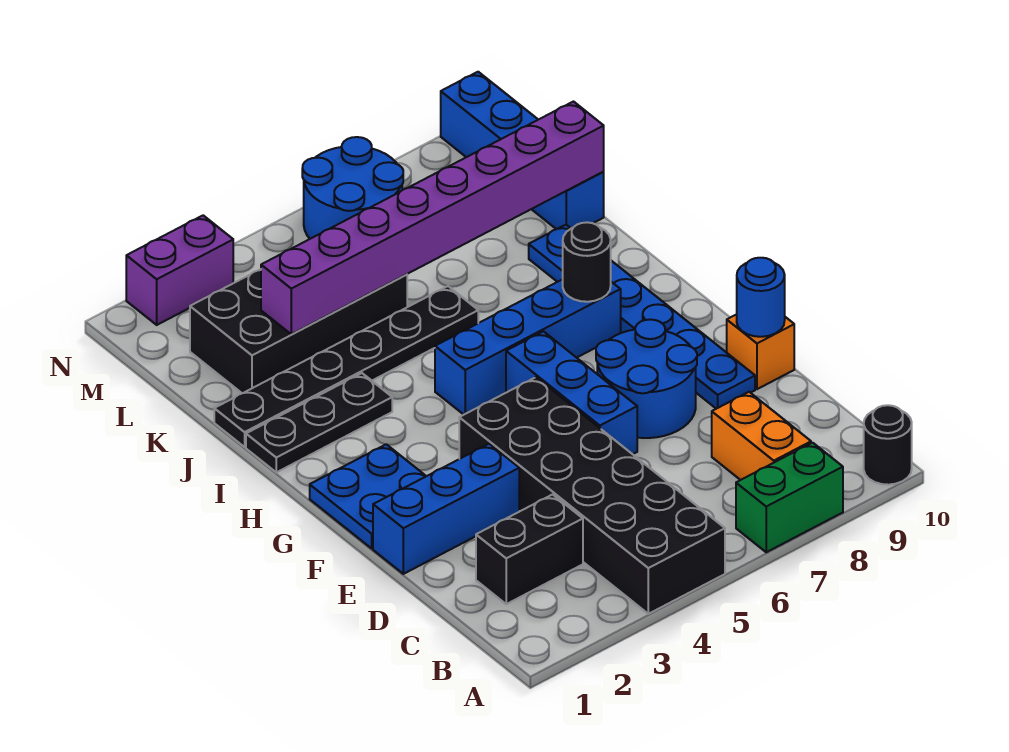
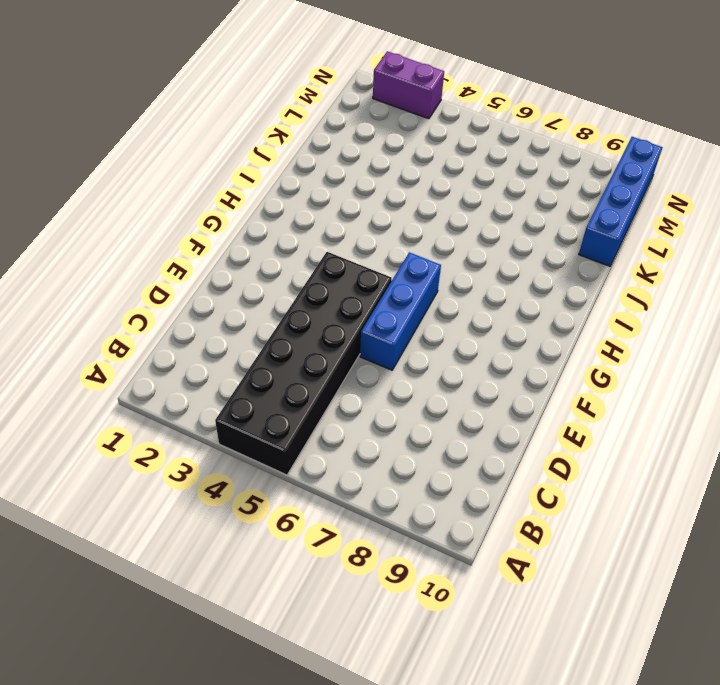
none -> green brick A7:A8 level 1
none -> black round brick A10 level 1
none -> orange brick B8:C8 level 1

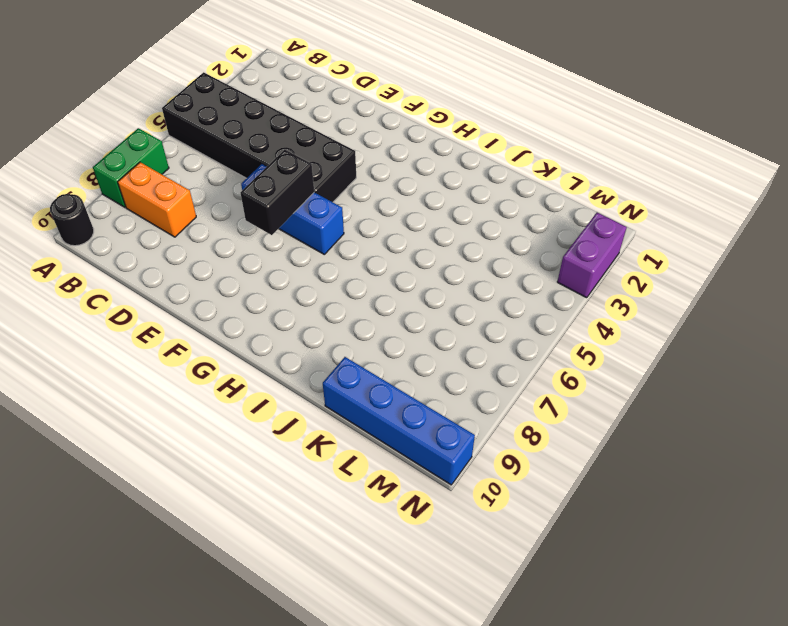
black brick F6:F7 level 2 -> black brick C2:C3 level 1
none -> blue brick E1:E3 level 1
none -> blue round brick E7:F8 level 1
none -> blue plate E9:J9 level 1

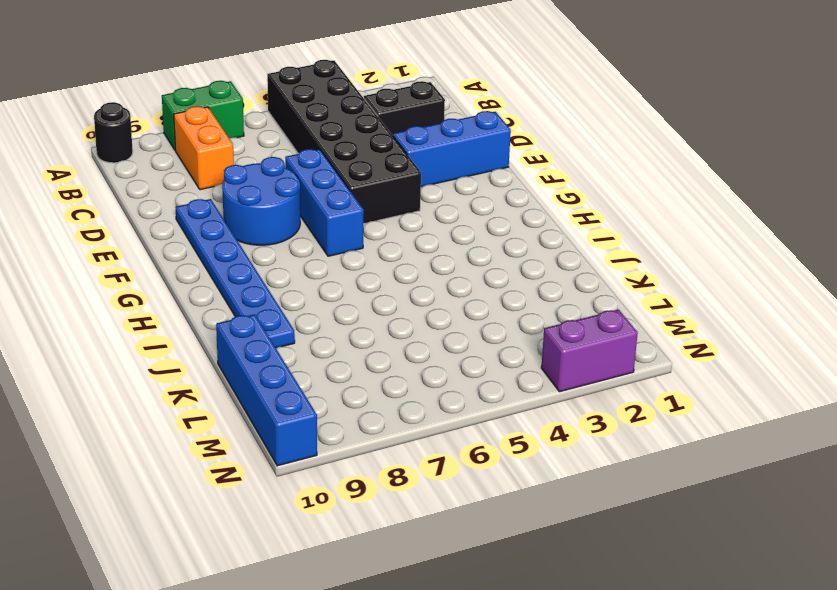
none -> orange brick E10 level 1
none -> blue plate F1:G2 level 1
none -> blue brick H5:H8 level 1

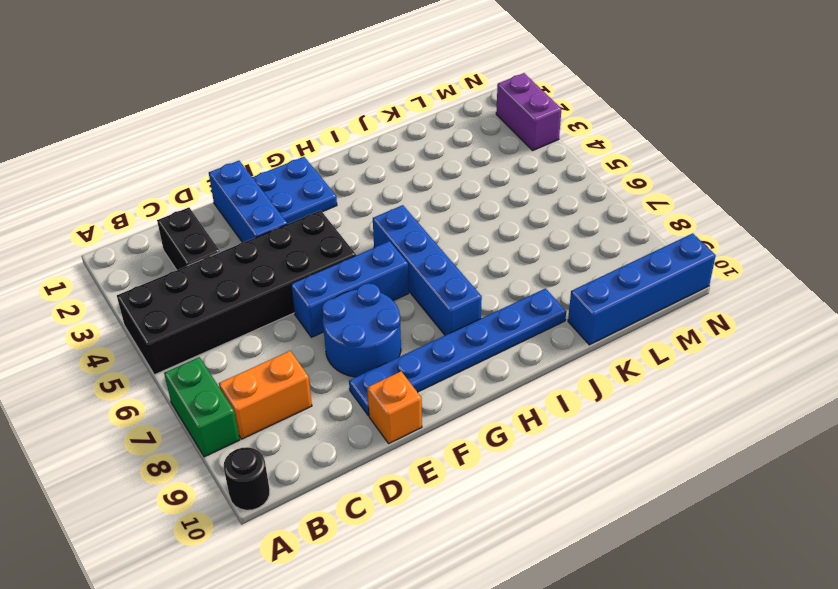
none -> black plate I1:I3 level 1
none -> black plate J1:J6 level 1
none -> black brick K2:L5 level 1

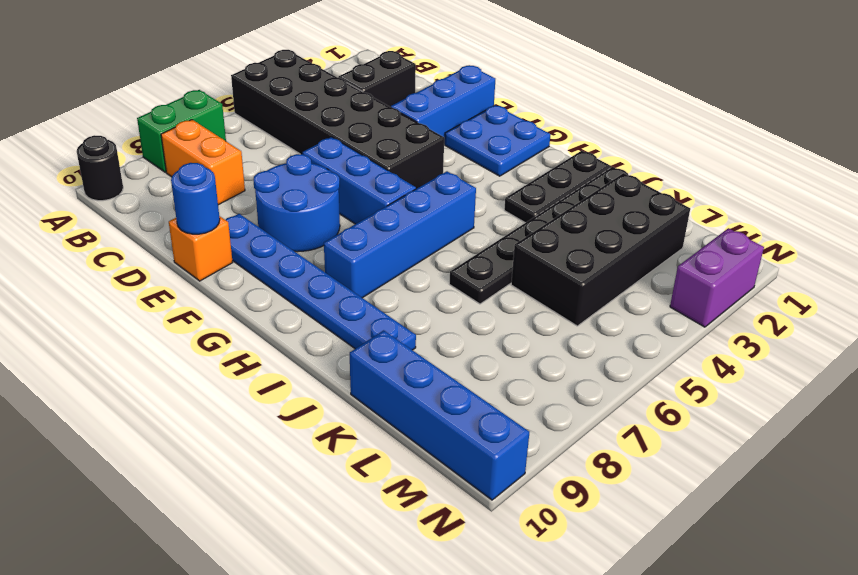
none -> blue round brick M6:N7 level 1
none -> black round brick H8 level 2
none -> purple brick K3:K10 level 2

